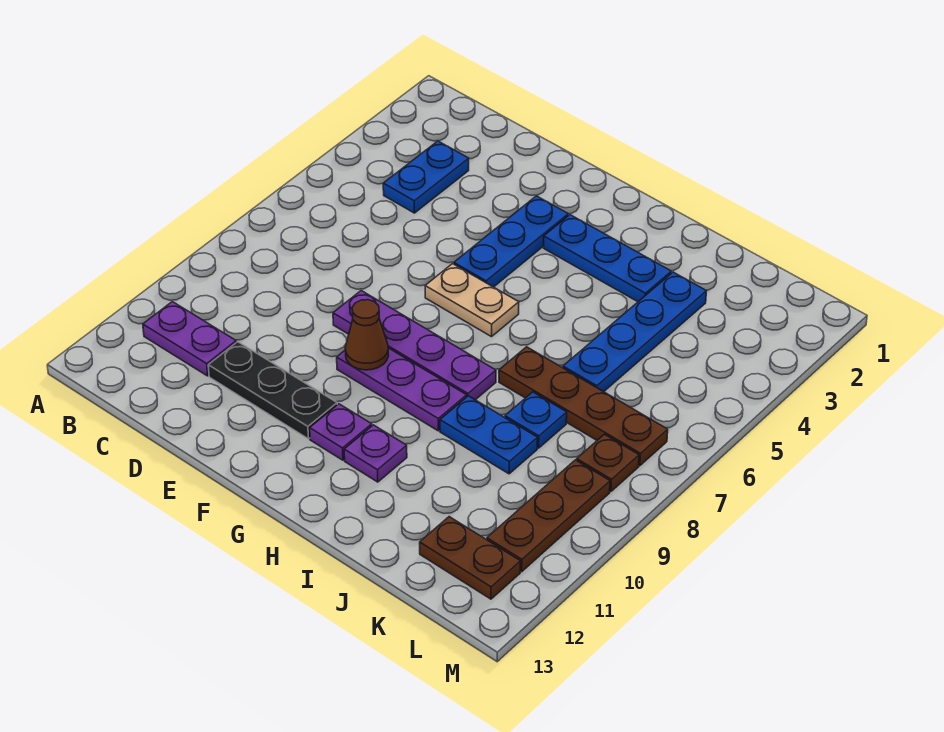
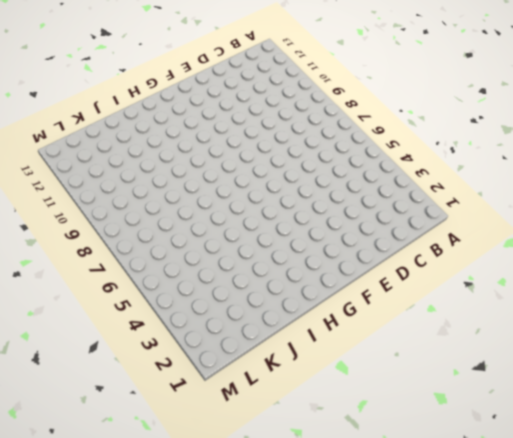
none -> purple plate B11:C11 level 1
none -> blue plate C3:C4 level 1
none -> black plate D11:F11 level 1

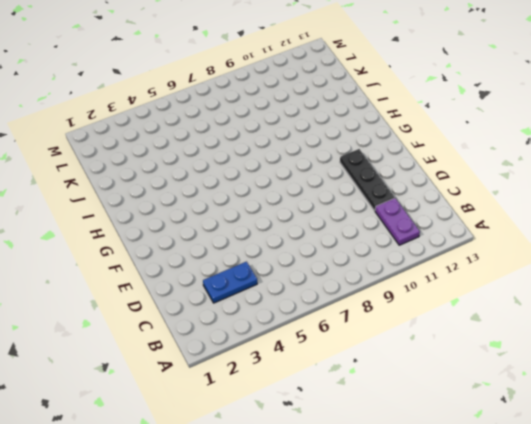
none -> purple plate E8:H8 level 1
none -> blue plate F3:F5 level 1
none -> tan plate F6:G6 level 1

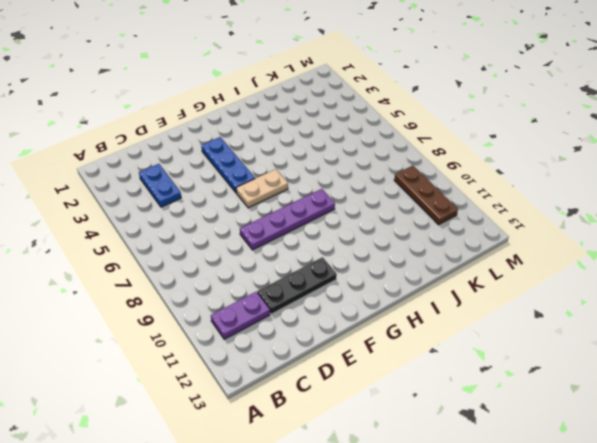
none -> purple plate F9:H9 level 1
none -> blue plate G3:I3 level 1
none -> purple plate G11 level 1

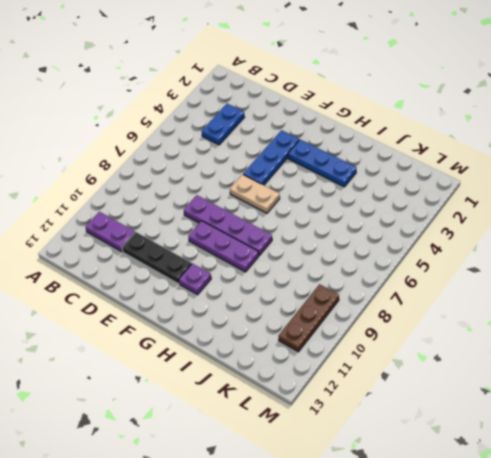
none -> purple plate H11 level 1
none -> brown plate I7:L7 level 1
none -> blue plate I9:J9 level 1

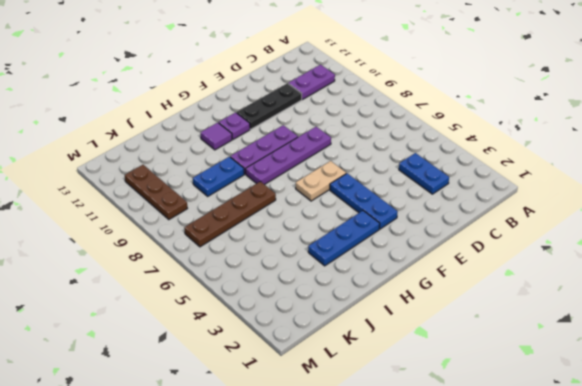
purple tile H11 level 1 -> purple plate H11 level 1
none -> blue plate J3:J6 level 1
none -> blue plate J8 level 1
none -> brown plate K12:L12 level 1

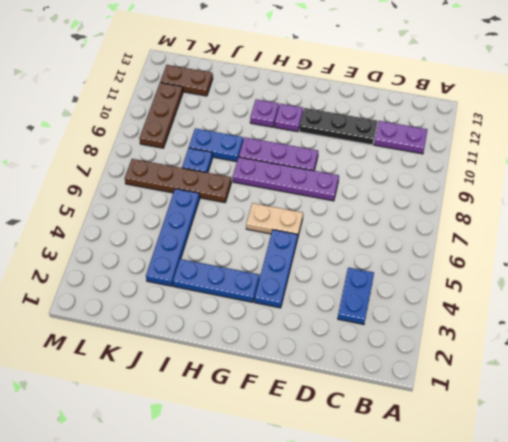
none -> brown plate L8 level 1
none -> brown cone F9 level 2

